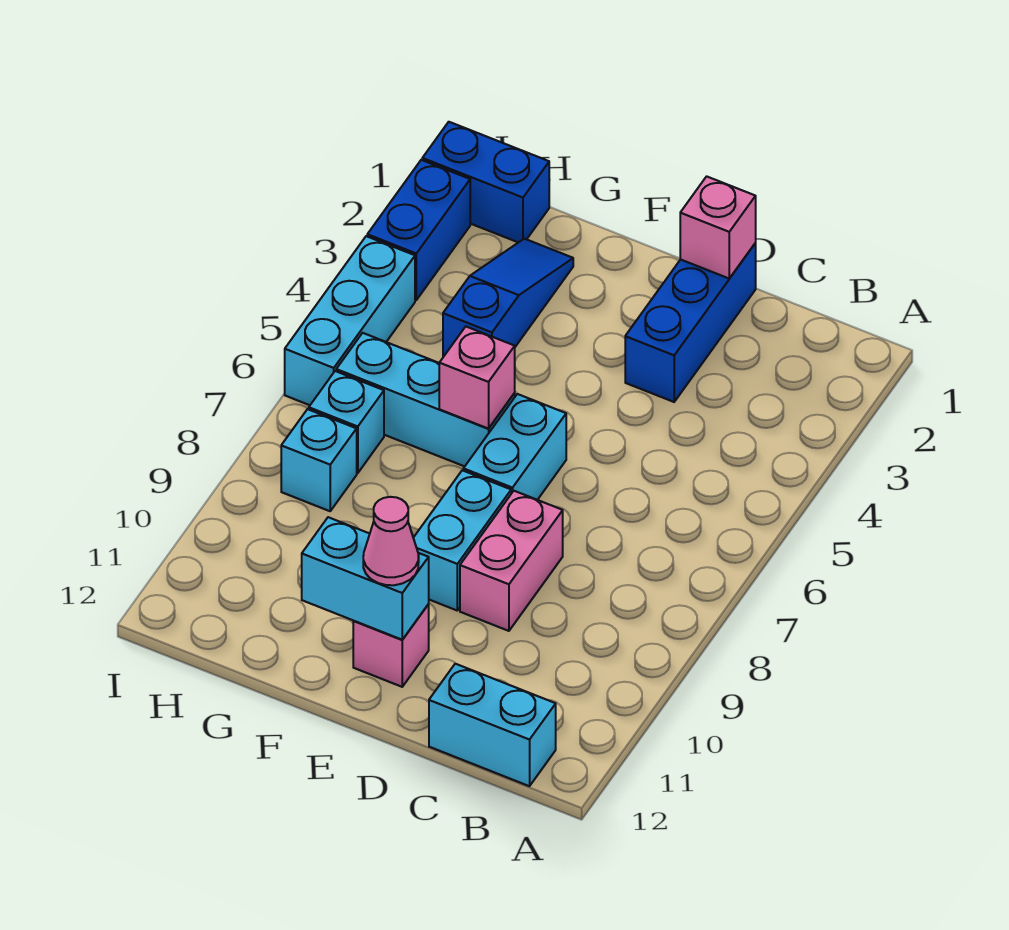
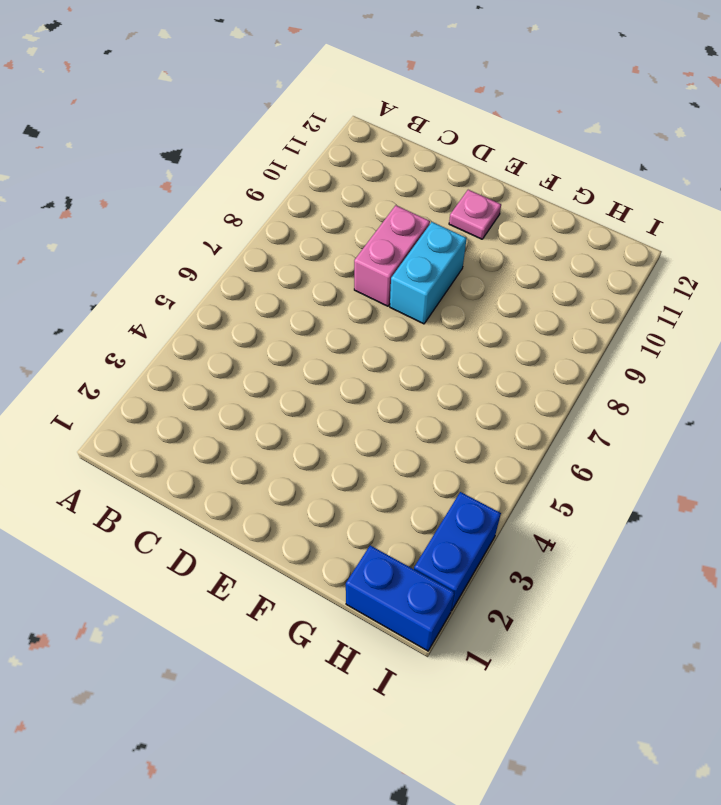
pink plate E11 level 1 -> pink brick E11 level 1
none -> cyan brick B12:C12 level 1
none -> blue brick D1:D3 level 1
none -> cyan brick E6:E7 level 1

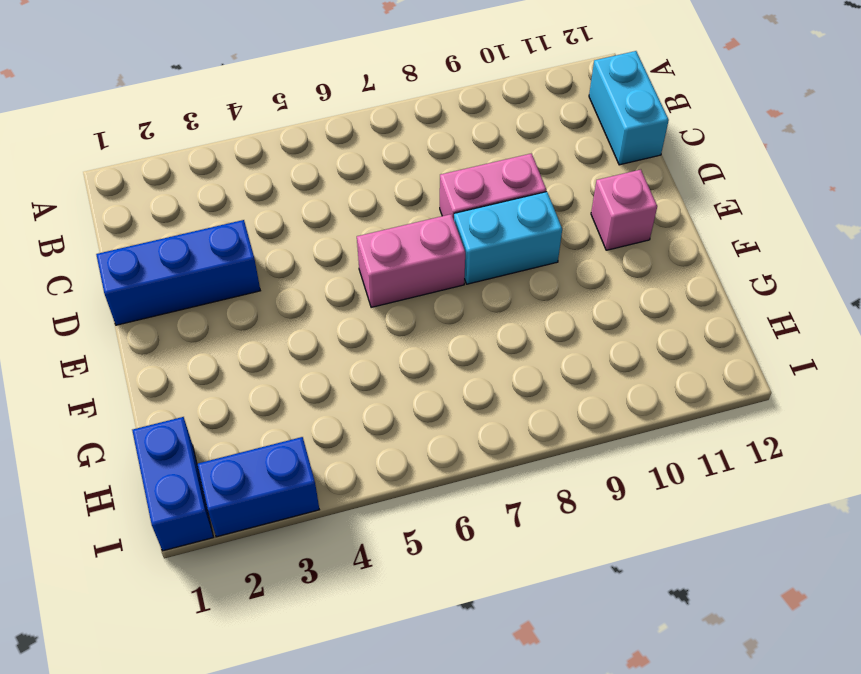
pink brick E6:E7 level 1 -> cyan brick E6:E7 level 1
none -> cyan brick F6:H6 level 1
none -> blue slope G2:G4 level 1 top 4
none -> cyan brick H7 level 1

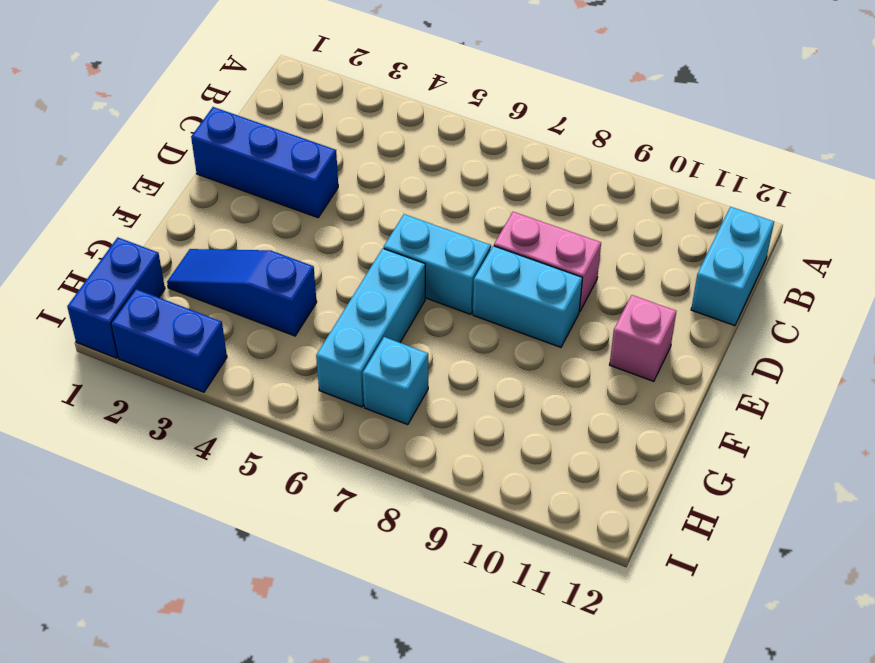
none -> cyan brick H8 level 1
none -> cyan brick I4:I6 level 1
none -> pink brick D1 level 2

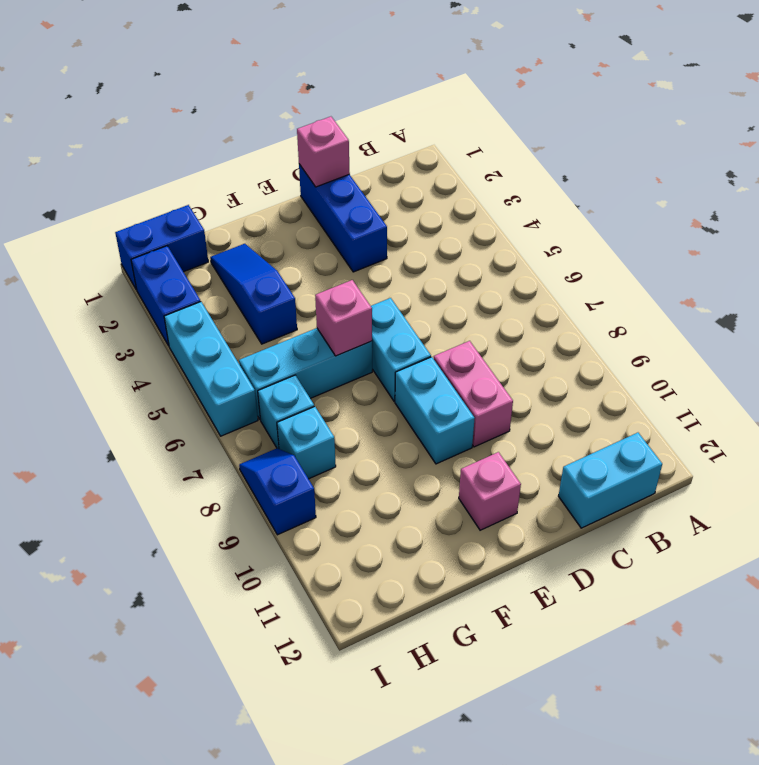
blue slope I8:I9 level 1 top 9 -> none
none -> cyan brick E11:F11 level 2
none -> pink cone E11 level 3

